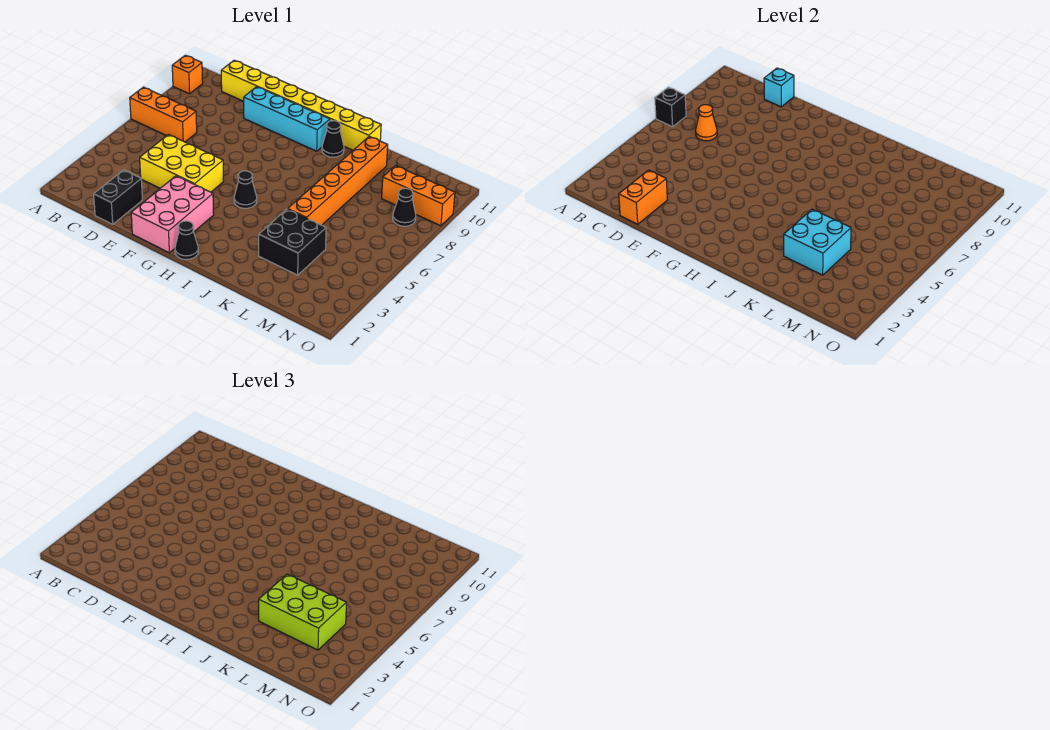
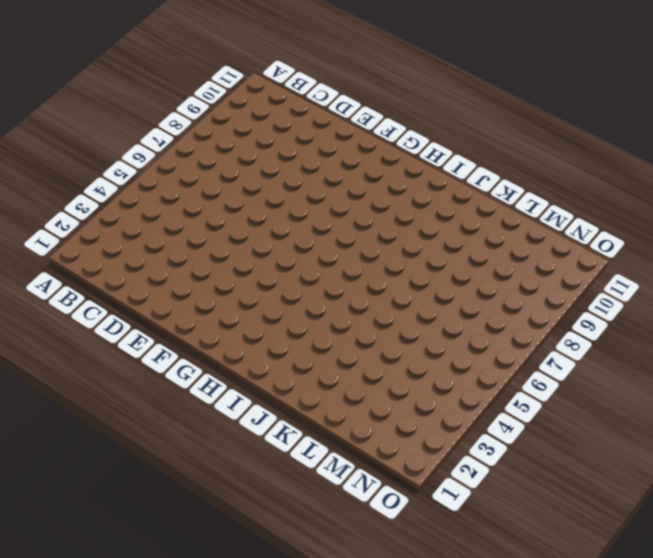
none -> orange brick A7:C7 level 1
none -> orange brick A10 level 1
none -> yellow brick C11:J11 level 1

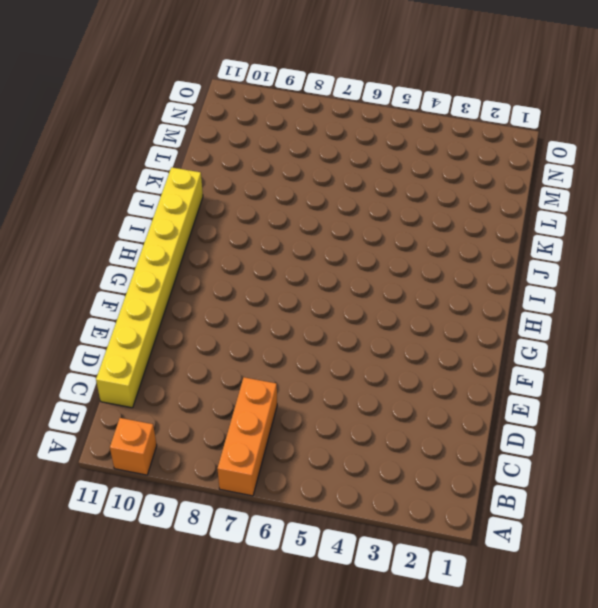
none -> black brick D1:D2 level 1
none -> yellow brick D4:F5 level 1
none -> cyan brick E10:H10 level 1

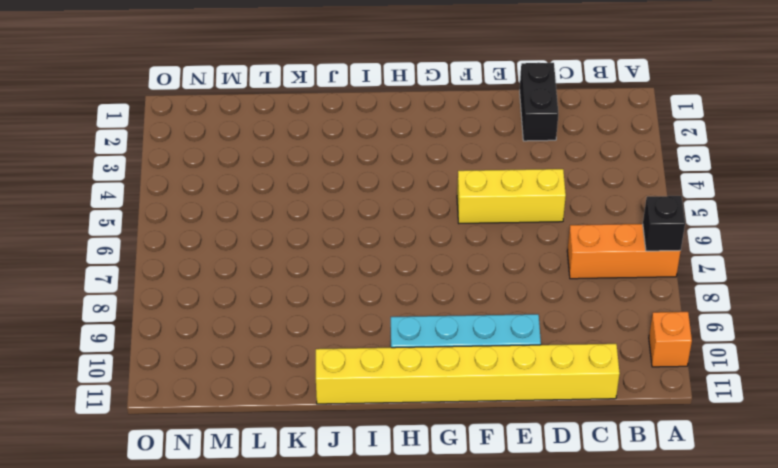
yellow brick D5:F5 level 1 -> yellow brick D4:F5 level 1
none -> pink brick F1:G3 level 1
none -> black cone H1 level 1
none -> black cone H5 level 1

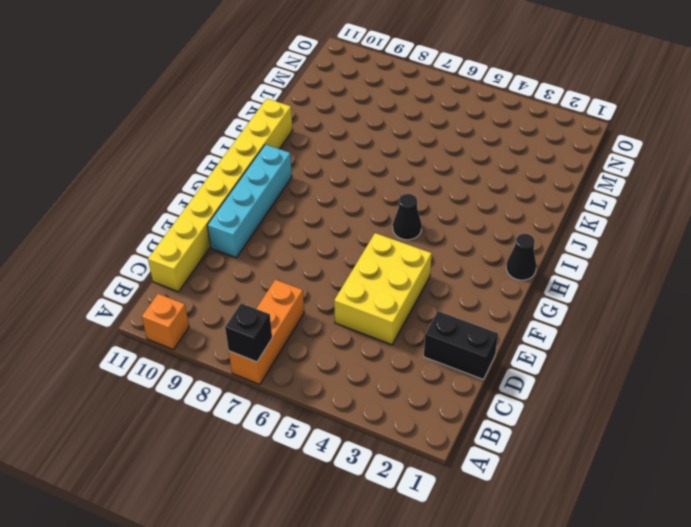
none -> pink brick F1:G3 level 1
none -> black cone I10 level 1
none -> black brick K3:L4 level 1

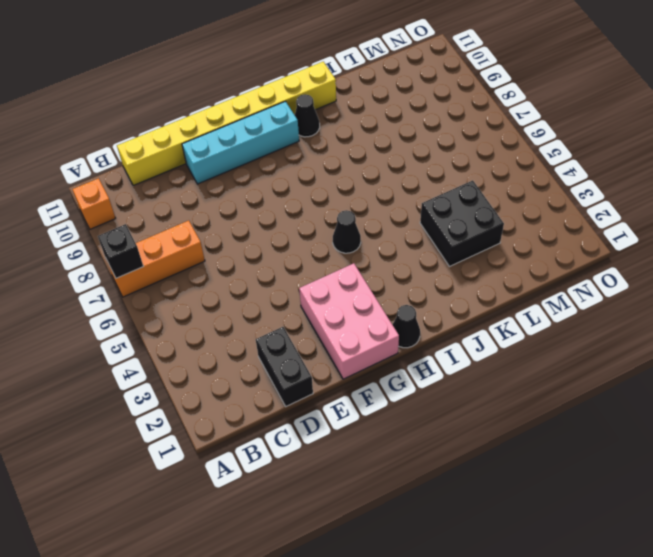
none -> yellow brick D4:F5 level 1
none -> orange brick K5:K10 level 1
none -> orange brick M9:O9 level 1

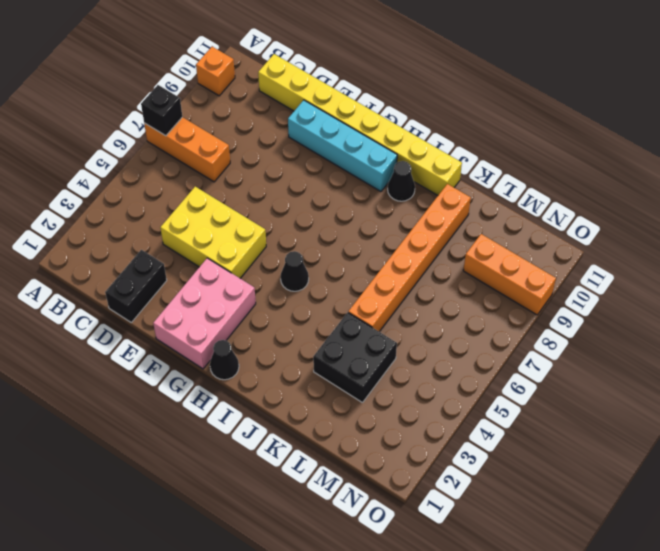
none -> black cone N8 level 1
none -> orange cone C7 level 2
none -> orange brick D1:D2 level 2

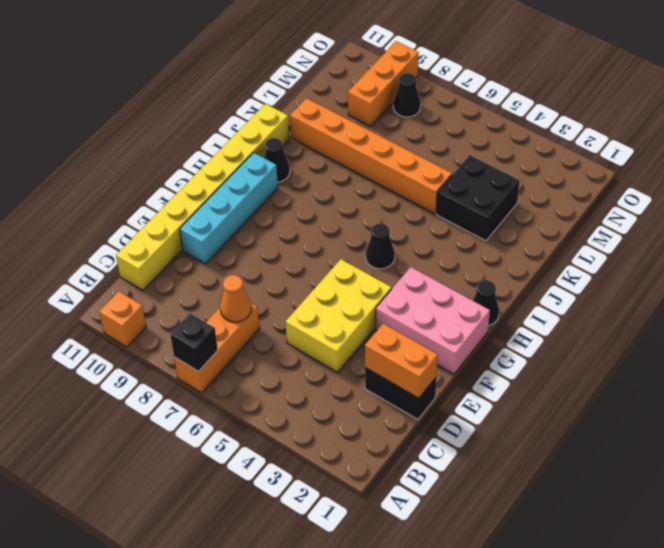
none -> cyan brick D11 level 2
none -> cyan brick K3:L4 level 2
none -> lime brick K3:M4 level 3

